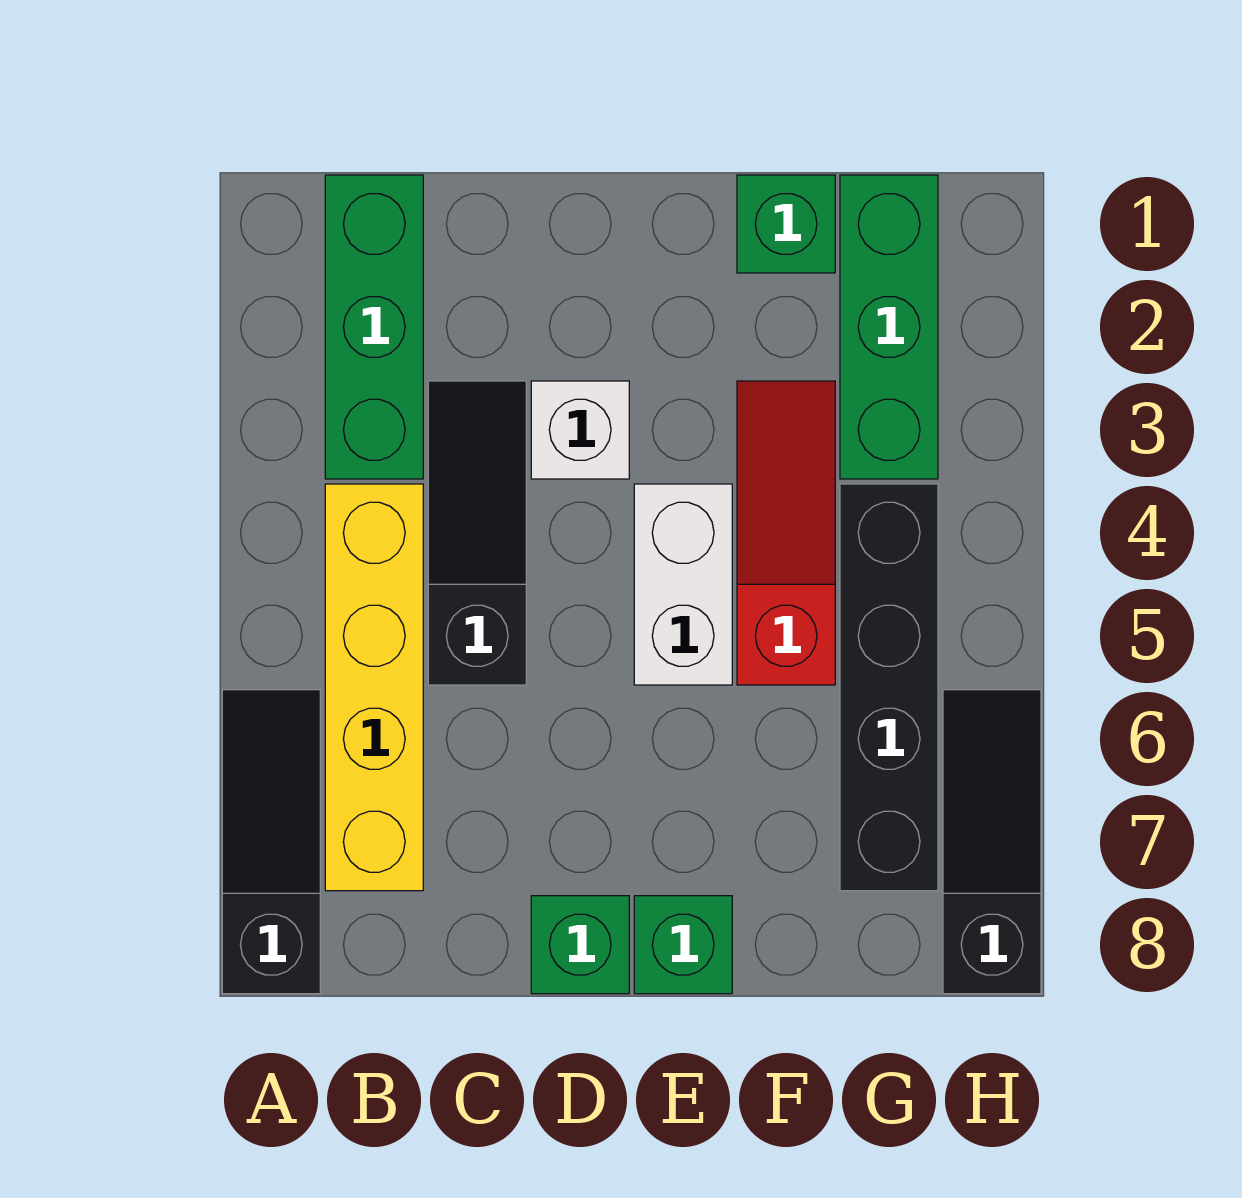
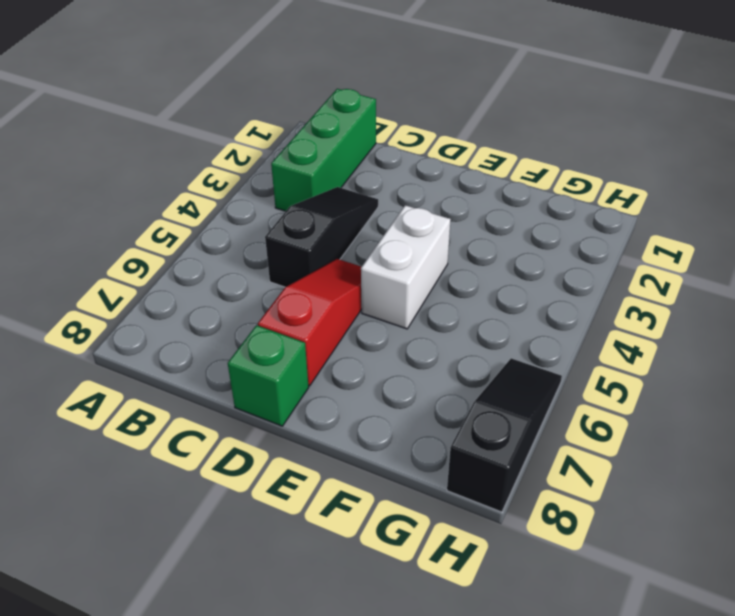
red slope D5:D7 level 1 top 7 -> red slope F3:F5 level 1 top 5
none -> black slope A6:A8 level 1 top 8
none -> yellow brick B4:B7 level 1
none -> white brick D3 level 1

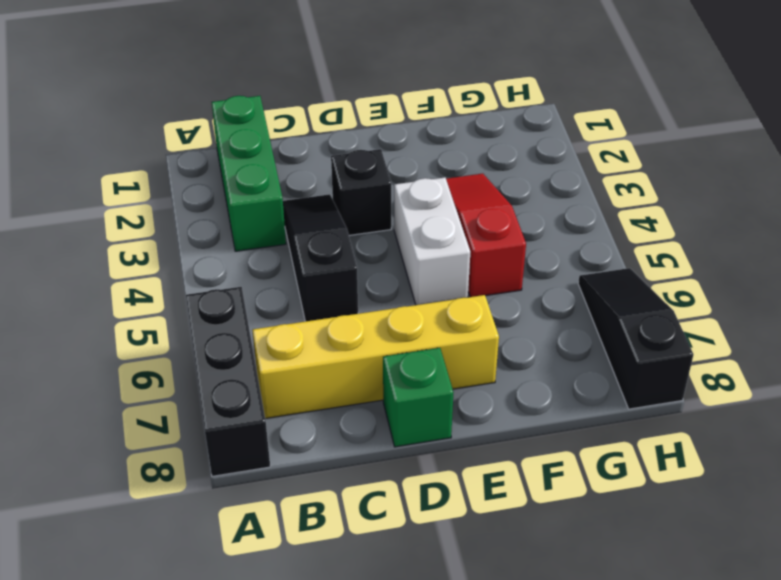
black brick A6:A8 level 1 -> black slope A6:A8 level 1 top 8
yellow brick B7:E7 level 1 -> yellow brick B4:B7 level 1
black brick D3 level 1 -> white brick D3 level 1
none -> green brick E8 level 1
none -> green brick F1 level 1
none -> green brick G1:G3 level 1

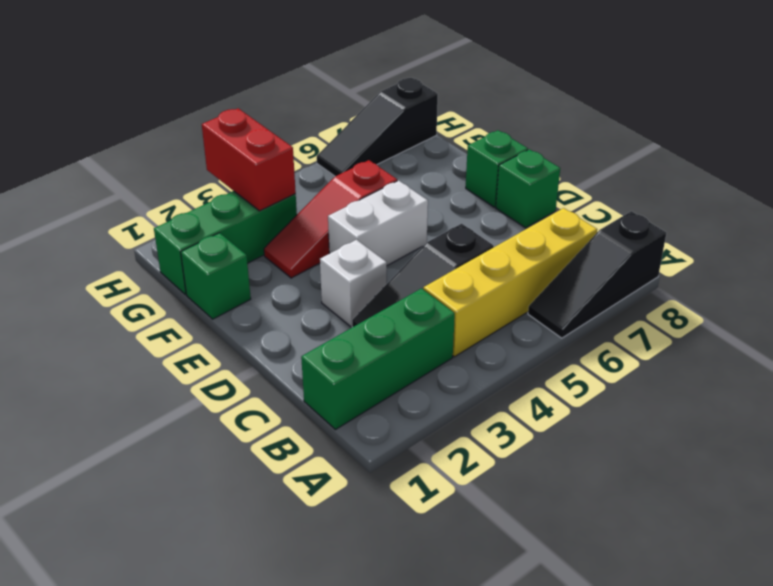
red brick G3:H3 level 2 -> none
none -> black brick G4:G7 level 1

